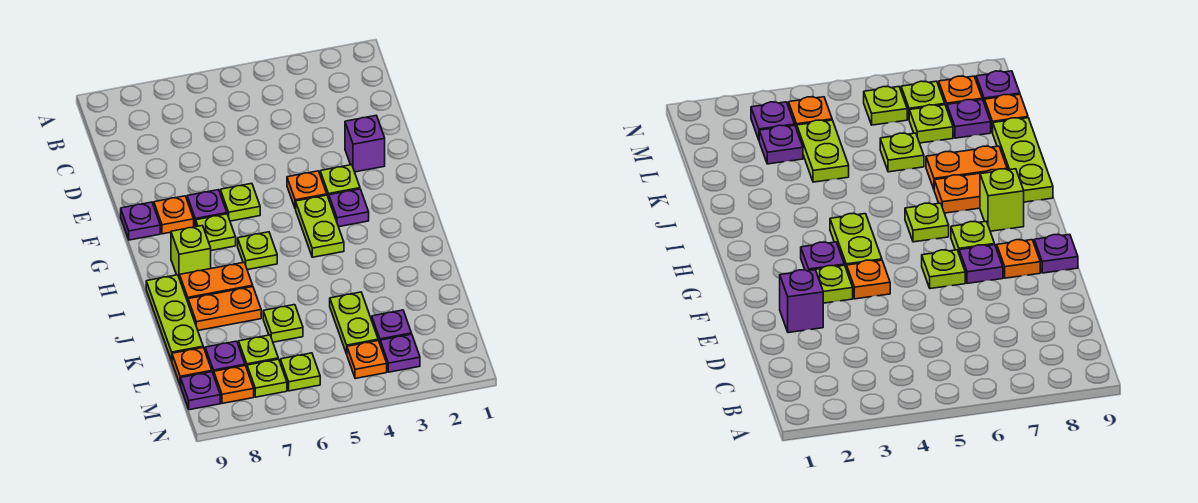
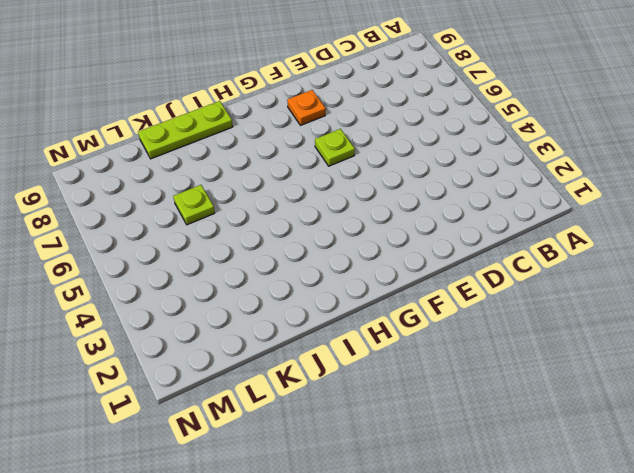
none -> purple brick E2 level 1
none -> lime plate F3 level 1
none -> orange plate F4 level 1

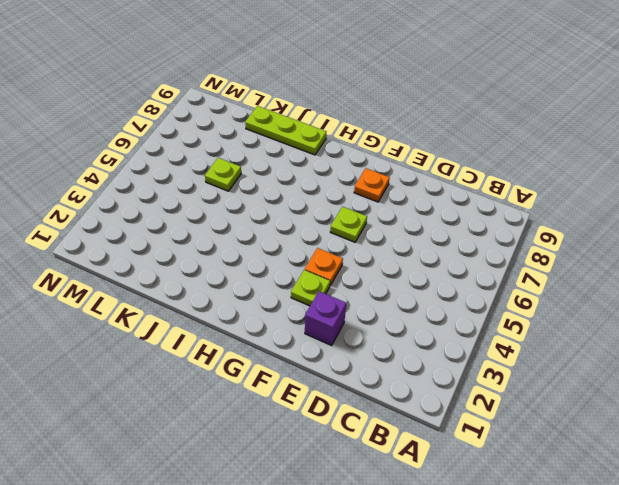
none -> purple plate F7 level 1
none -> purple plate F9 level 1
none -> purple plate G3 level 1

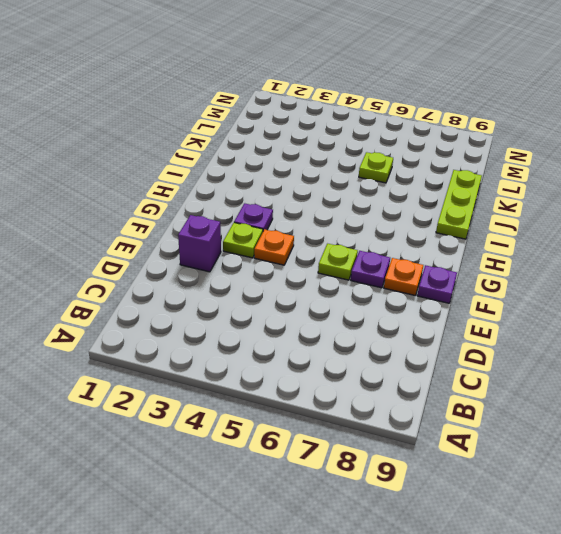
none -> lime plate G4:H4 level 1
none -> lime plate G7 level 1
none -> lime plate H6 level 1

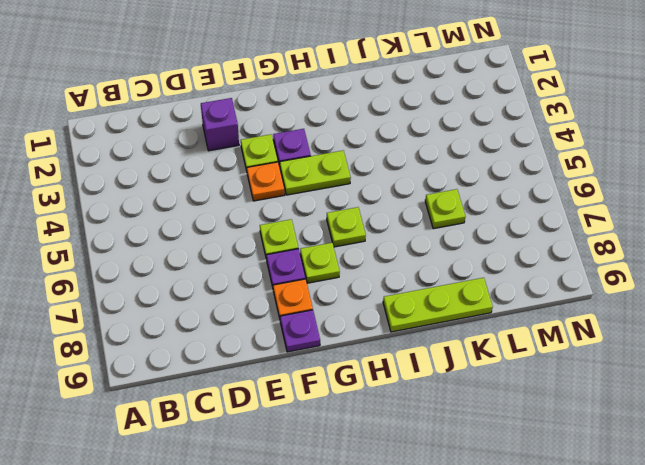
none -> lime brick H8 level 1
none -> orange plate I7:I8 level 1
none -> orange plate J7:J8 level 1

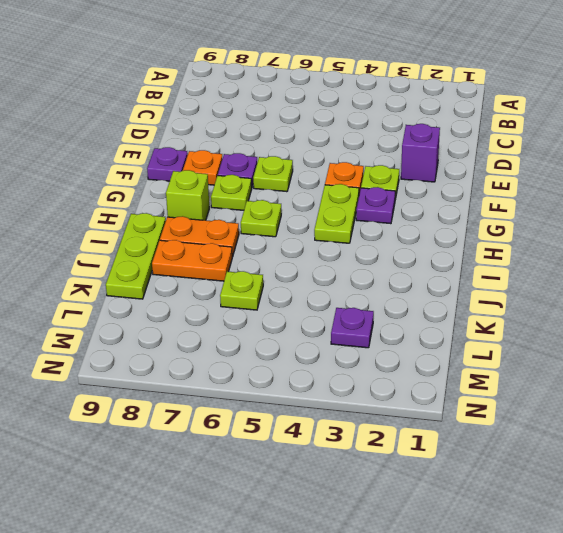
none -> lime plate K4:L4 level 1
none -> lime plate L7 level 1
none -> purple plate L8 level 1

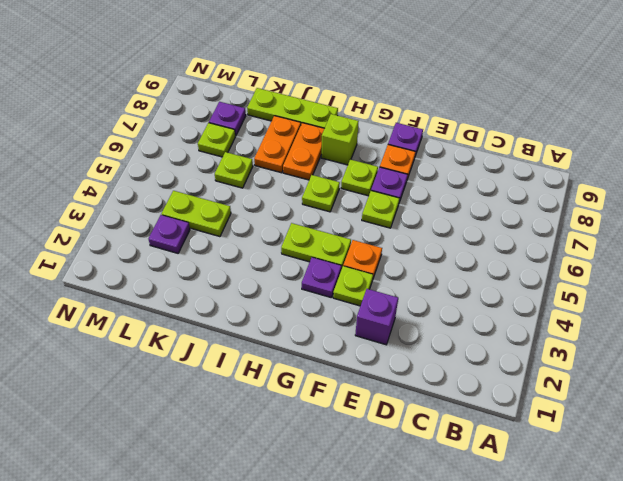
none -> orange plate L9 level 1
none -> purple plate M3 level 1
none -> orange plate M4 level 1

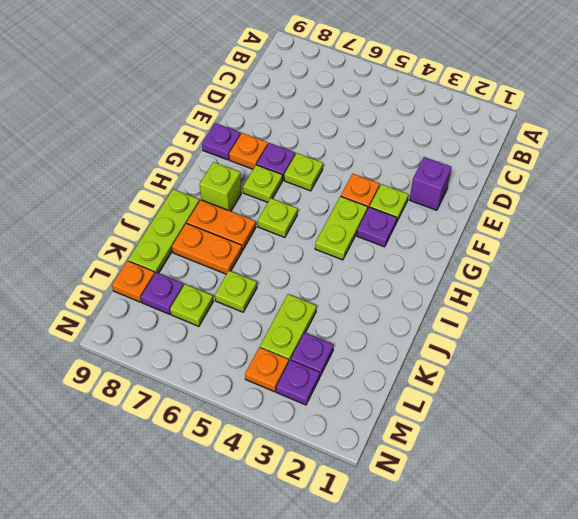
none -> lime plate M6 level 1
none -> lime plate M7 level 1
none -> orange plate M8 level 1

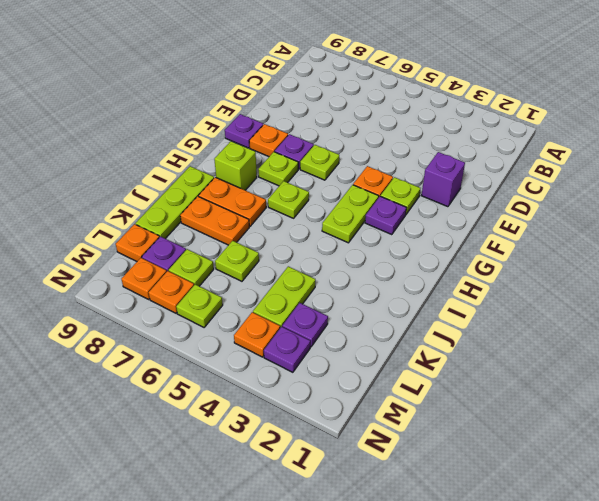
orange plate M7 level 1 -> lime plate M7 level 1
none -> purple plate M9 level 1

